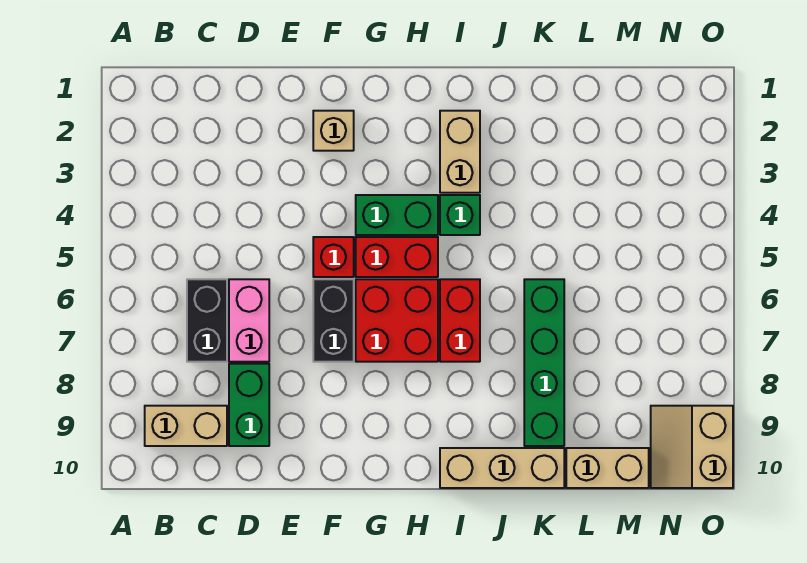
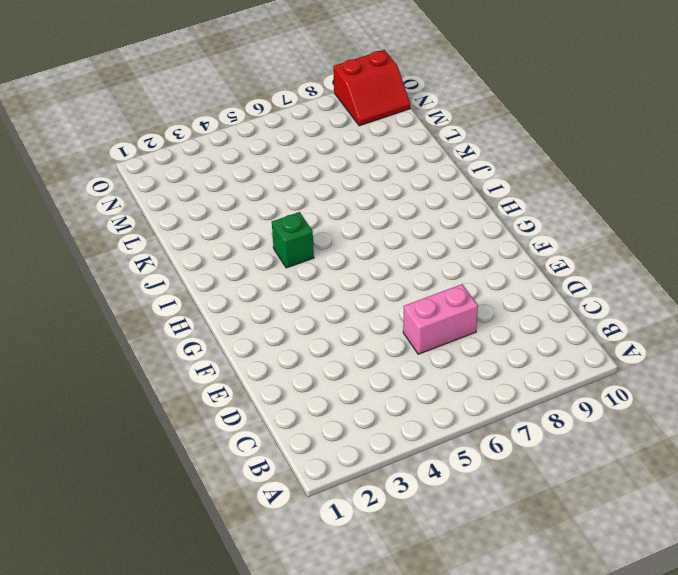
red slope N9:O10 level 1 top O -> tan slope N9:O10 level 1 top O
none -> tan brick B9:C9 level 1
none -> black brick C6:C7 level 1
none -> green brick D8:D9 level 1

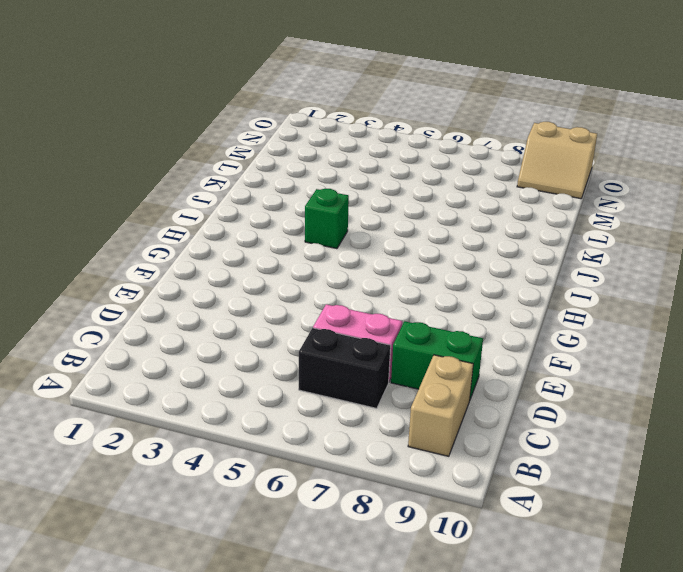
none -> tan brick F2 level 1
none -> red brick F5 level 1
none -> black brick F6:F7 level 1

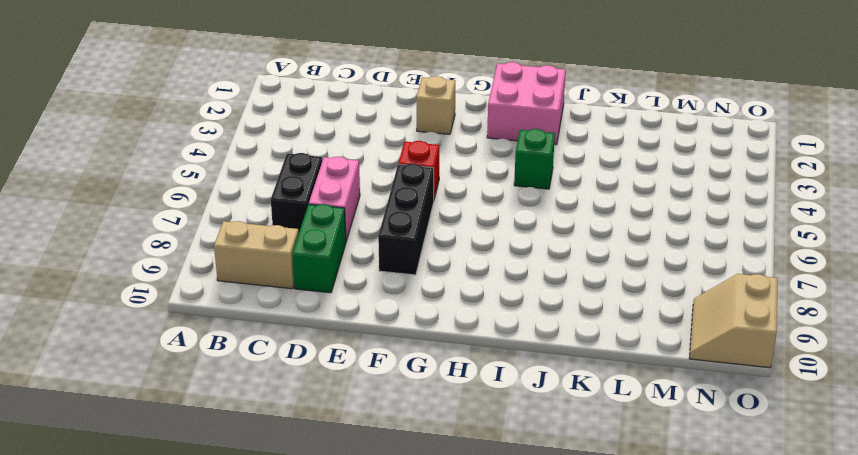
black brick F6:F8 level 1 -> black brick F6:F7 level 1
pink brick H1:I2 level 1 -> tan brick I2:I3 level 1
none -> green brick G4:H4 level 1
none -> red brick G5:H5 level 1
none -> red brick G6:H7 level 1

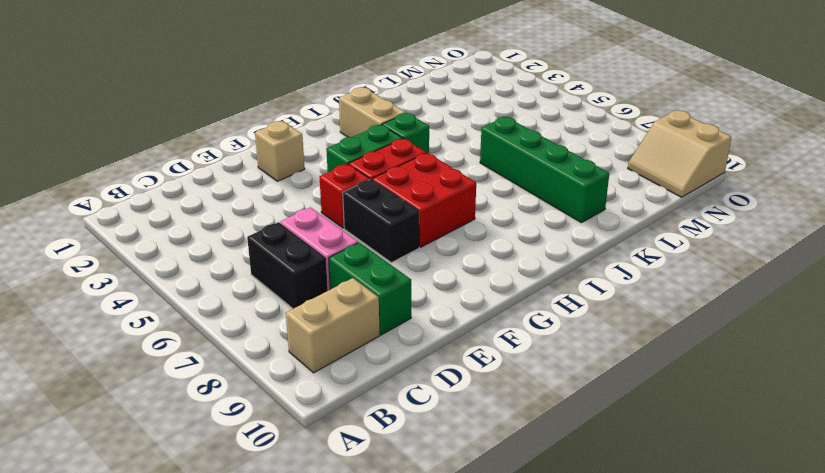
none -> red brick I6:I7 level 1
none -> tan brick I10:K10 level 1
none -> tan brick L10:M10 level 1

